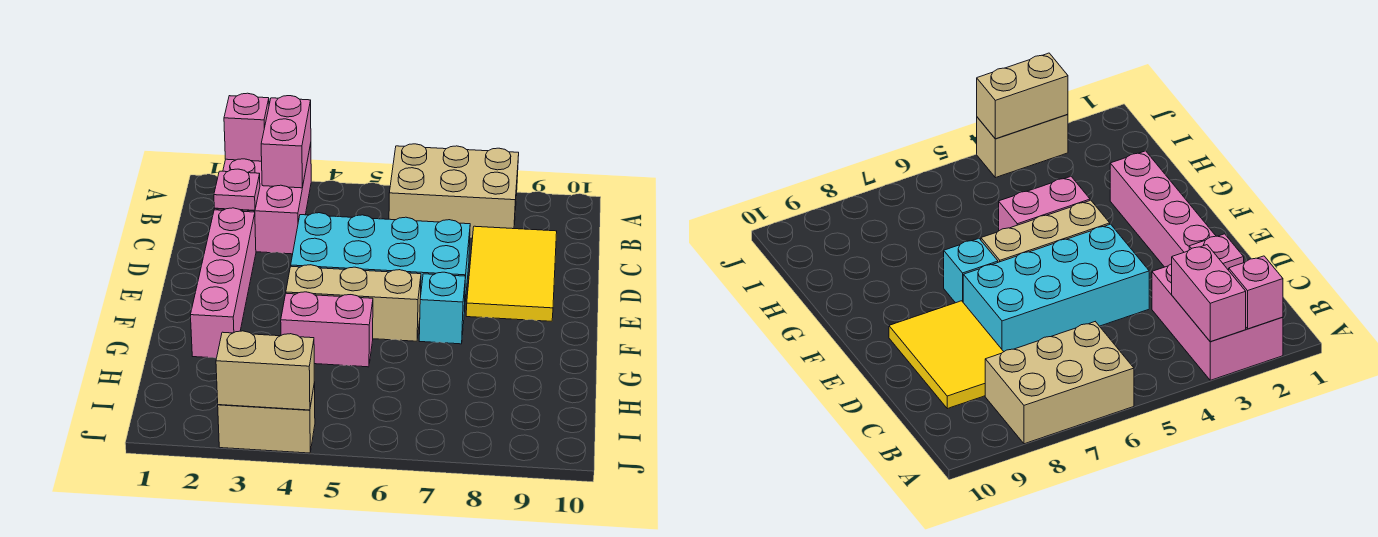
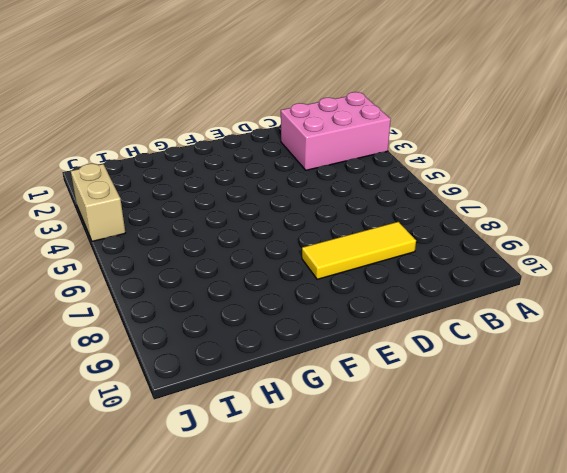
yellow tile C8:E8 level 1 -> yellow tile C8:E9 level 1
none -> tan brick A6:B8 level 1
none -> pink brick D2:G2 level 1
none -> cyan brick D4:E7 level 1

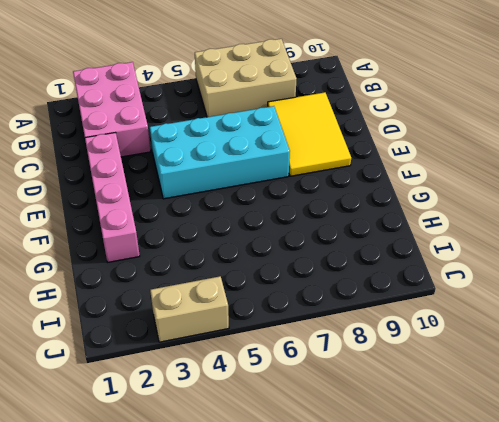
none -> tan brick F4:F6 level 1
none -> cyan brick F7 level 1
none -> pink brick G4:G5 level 1

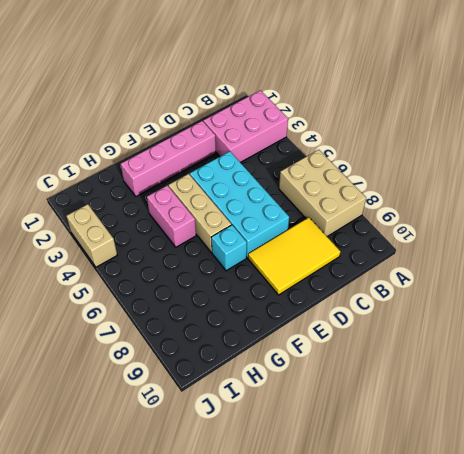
none -> pink brick A2 level 2
none -> pink brick A3:B3 level 2
none -> pink plate C2 level 2

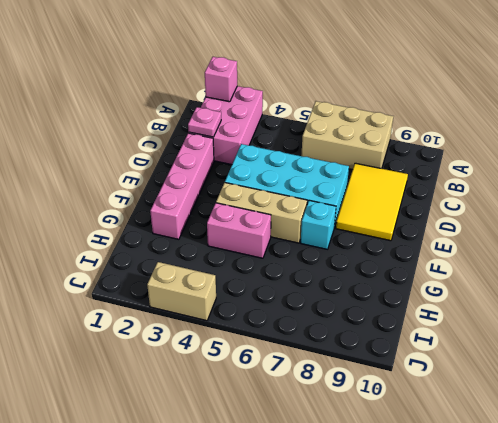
none -> pink brick A3:B3 level 2
none -> tan brick J3:J4 level 2

